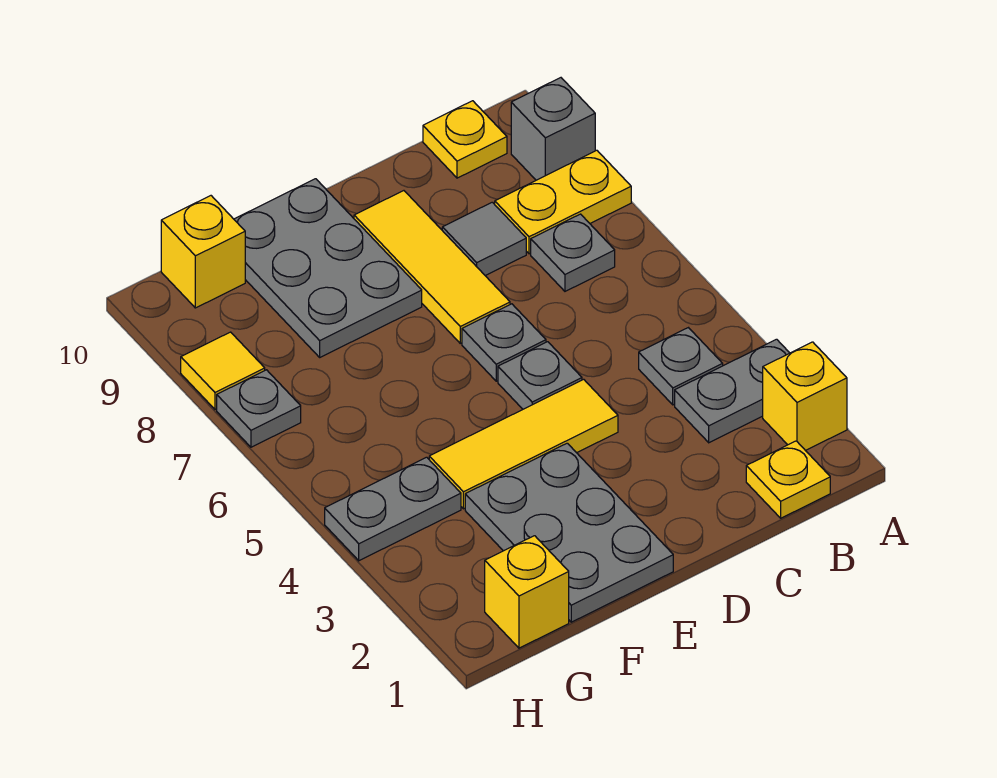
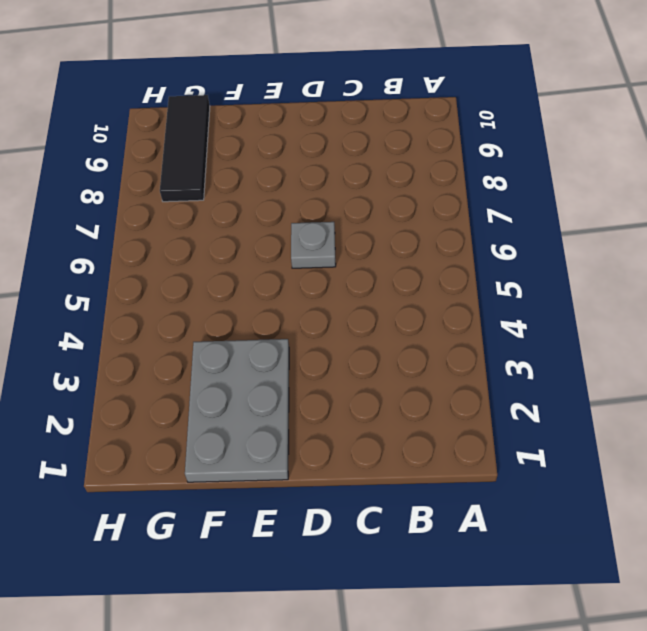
black tile G8:G10 level 1 -> yellow brick G10 level 1
none -> yellow brick A2 level 1
none -> grey plate A3:B3 level 1
none -> yellow plate A8:B8 level 1

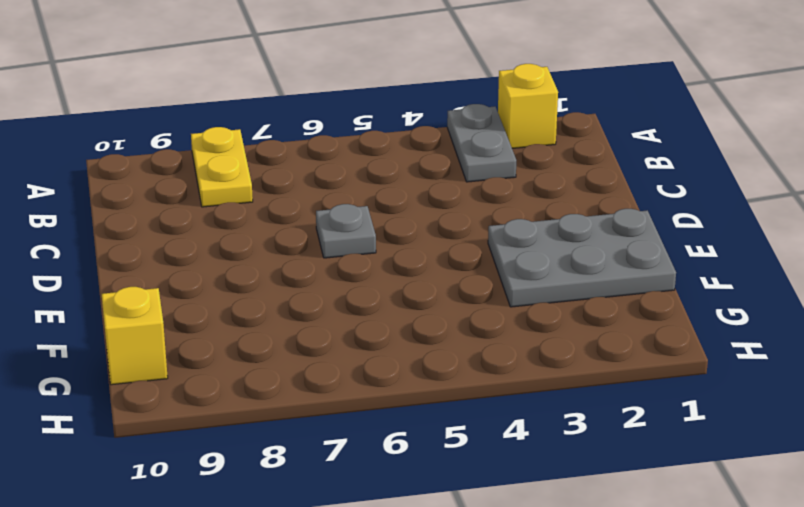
none -> grey brick A9 level 1
none -> yellow plate B1 level 1
none -> grey plate B4 level 1

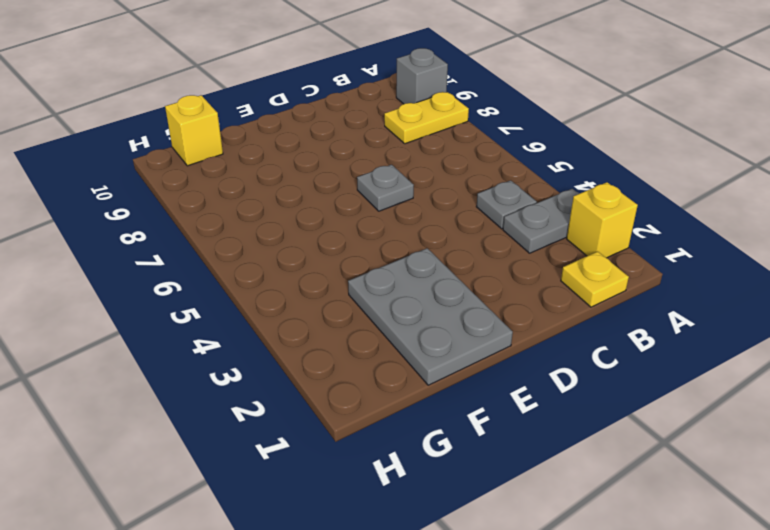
none -> grey plate B7 level 1
none -> yellow plate B10 level 1
none -> grey tile C8 level 1

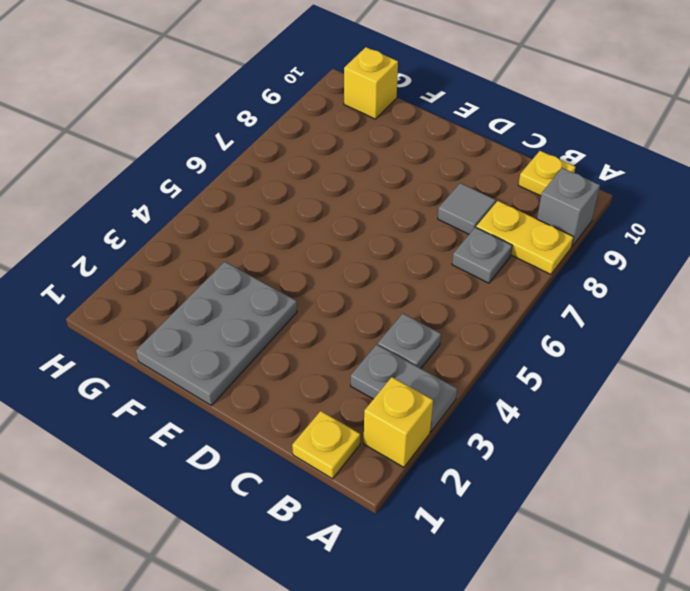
none -> yellow tile D4:F4 level 1
none -> grey plate D5 level 1
none -> grey plate D6 level 1

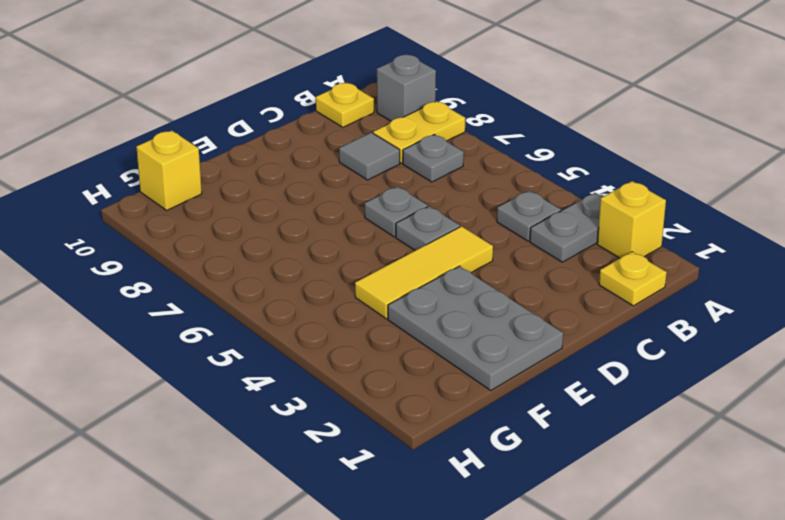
none -> yellow tile D7:D9 level 1
none -> grey plate E8:F10 level 1
none -> yellow brick G1 level 1

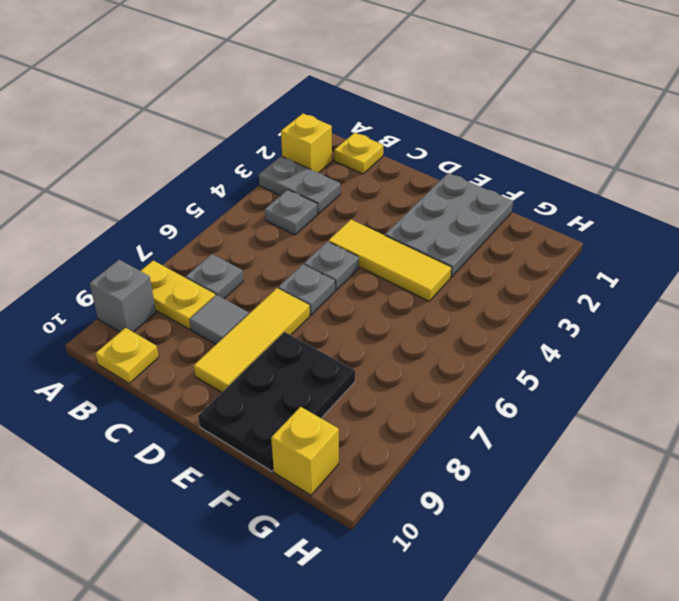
black plate E8:F10 level 1 -> grey plate E8:F10 level 1
none -> yellow brick G1 level 1
none -> grey plate G4:H4 level 1
none -> grey plate H7 level 1

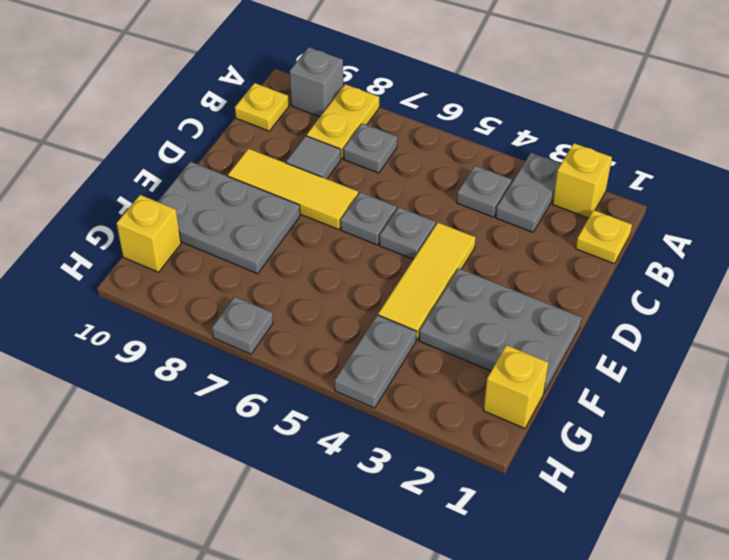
none -> yellow tile H8 level 1

